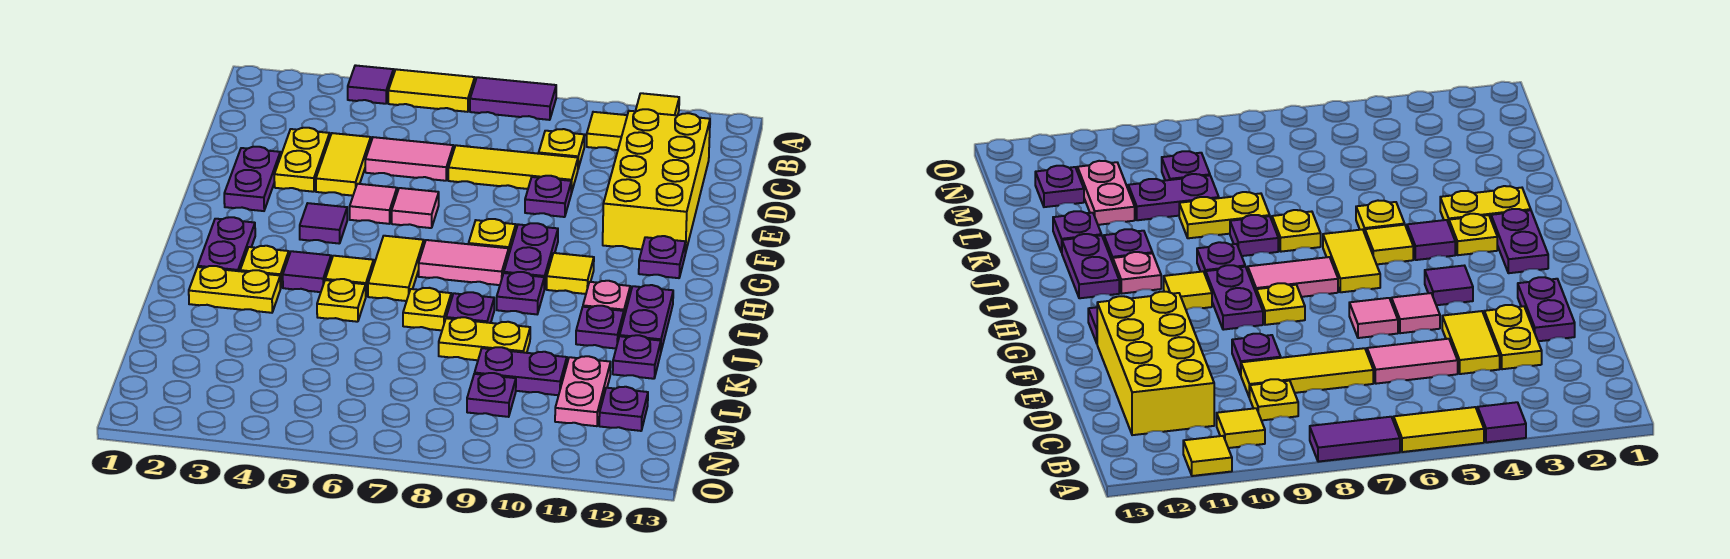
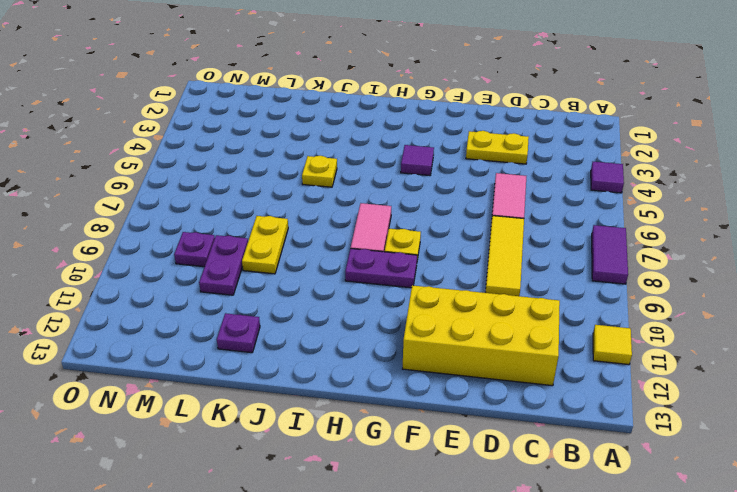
none -> yellow tile A5:A6 level 1
none -> yellow tile B10 level 1
none -> yellow plate C9 level 1
none -> yellow tile D4:E4 level 1

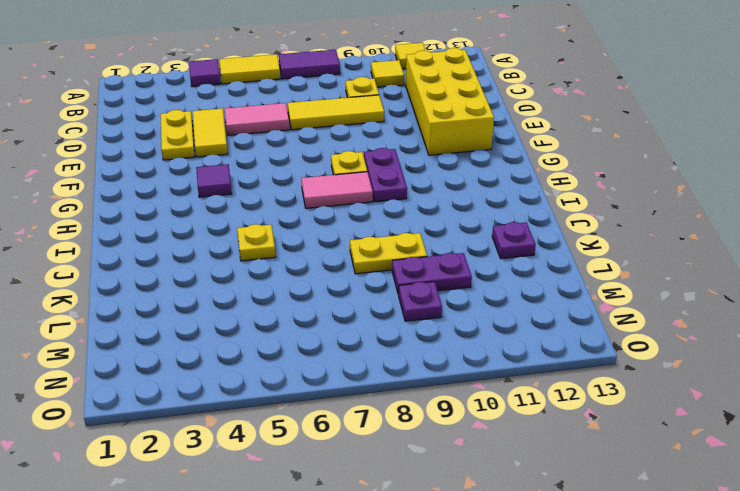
none -> purple plate E2:F2 level 1
none -> purple plate E9 level 1
none -> pink tile F5 level 1
none -> pink tile F6 level 1

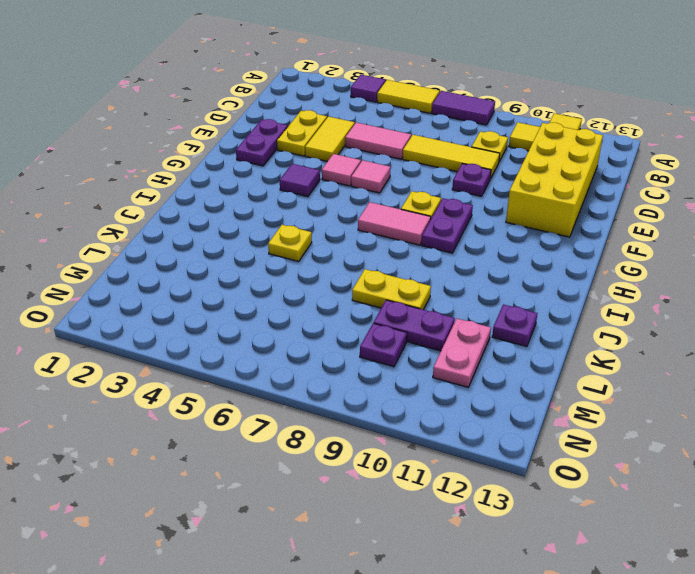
none -> purple plate G12 level 1
none -> purple plate H2:I2 level 1
none -> yellow tile H6:I6 level 1
none -> yellow tile H10 level 1

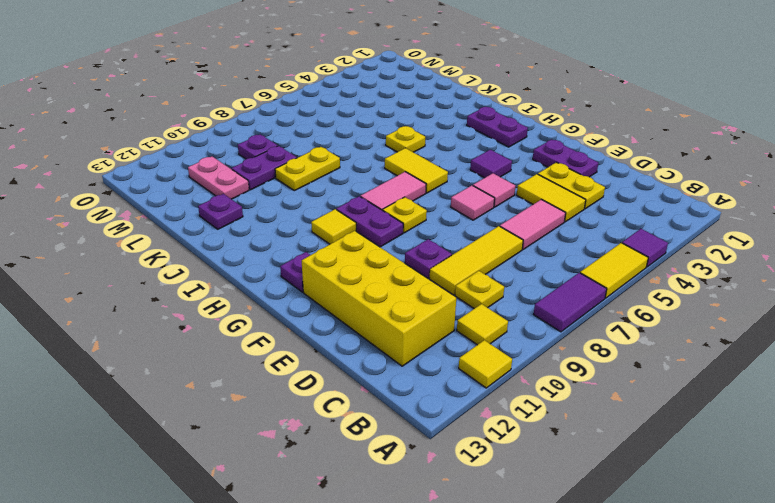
none -> yellow plate I3 level 1
none -> purple tile I4 level 1
none -> yellow tile I5 level 1
none -> purple plate I9 level 1

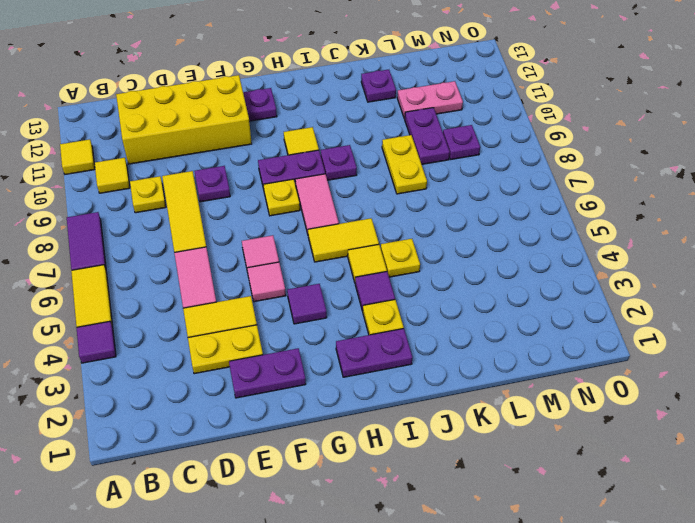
none -> pink plate I11 level 1
none -> purple plate I12:J12 level 1
none -> yellow plate J2:J3 level 1
none -> yellow plate J7 level 1

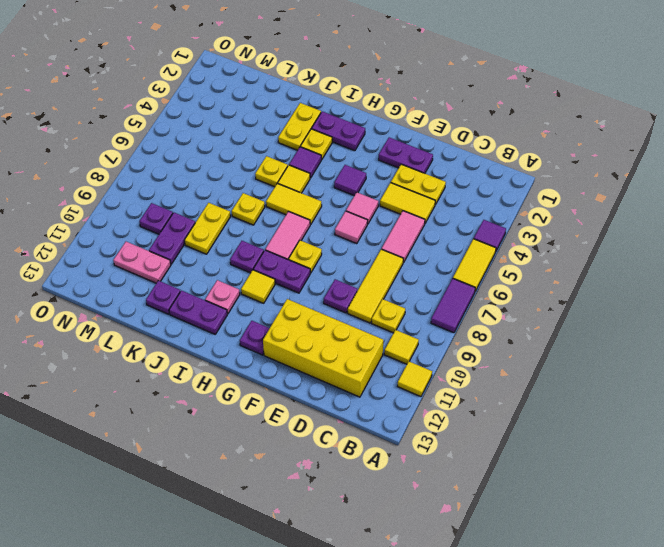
none -> purple plate J8 level 1
none -> purple plate J11 level 1
none -> purple plate M12 level 1

